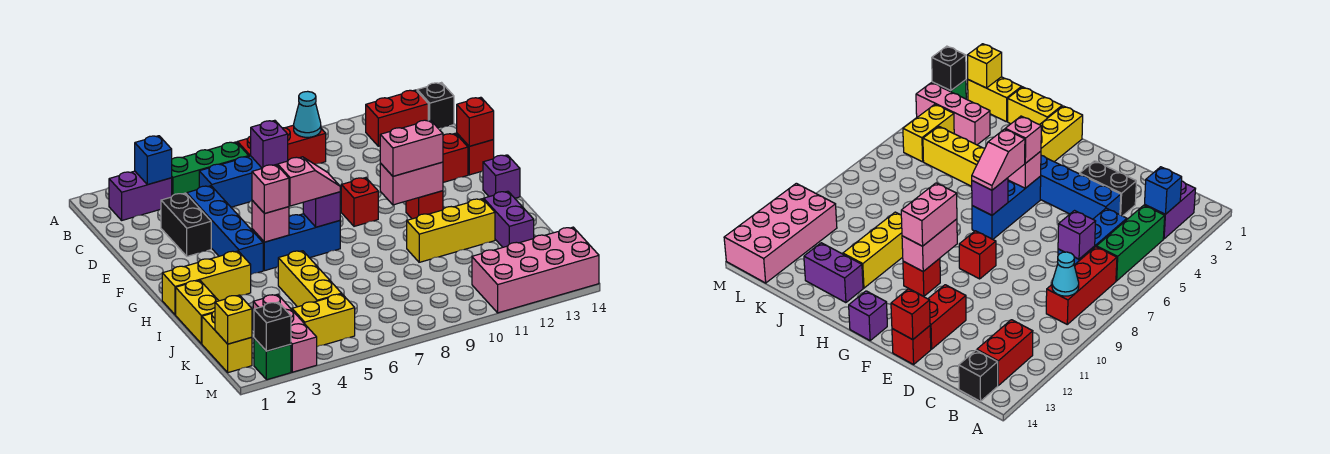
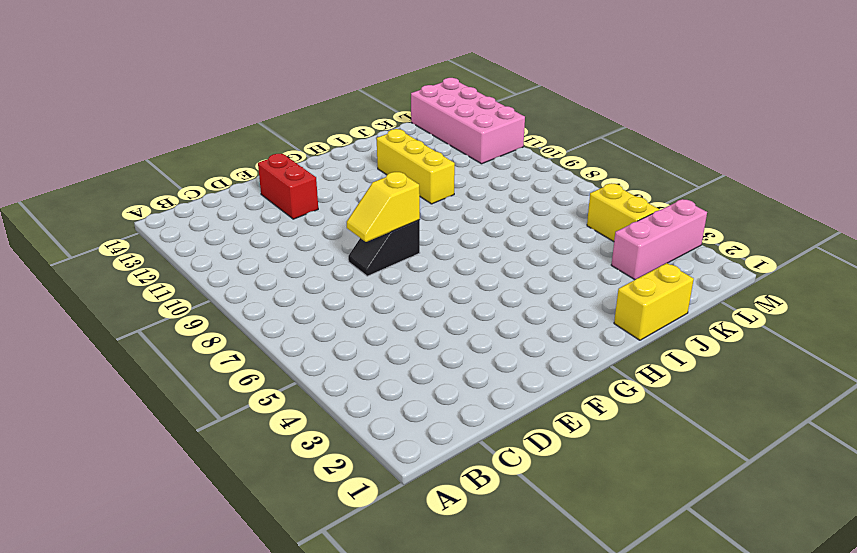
black slope E8:F8 level 1 top F -> none
yellow slope E8:F8 level 2 top F -> none
none -> purple brick B2:B3 level 1
none -> green brick B4:B6 level 1
none -> red brick B7:B9 level 1
none -> red brick B12:B13 level 1

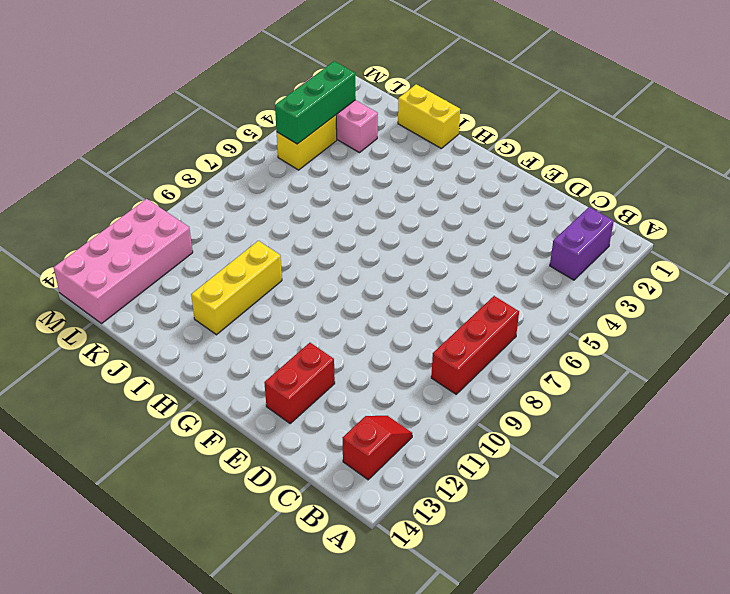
red slope B12:B13 level 1 top 13 -> red brick B12:B13 level 1
green brick L3:L5 level 2 -> green brick B4:B6 level 1
none -> black brick B14 level 1
none -> blue brick C5:C7 level 1
none -> black brick D3:E3 level 1
none -> blue brick D4:G4 level 1

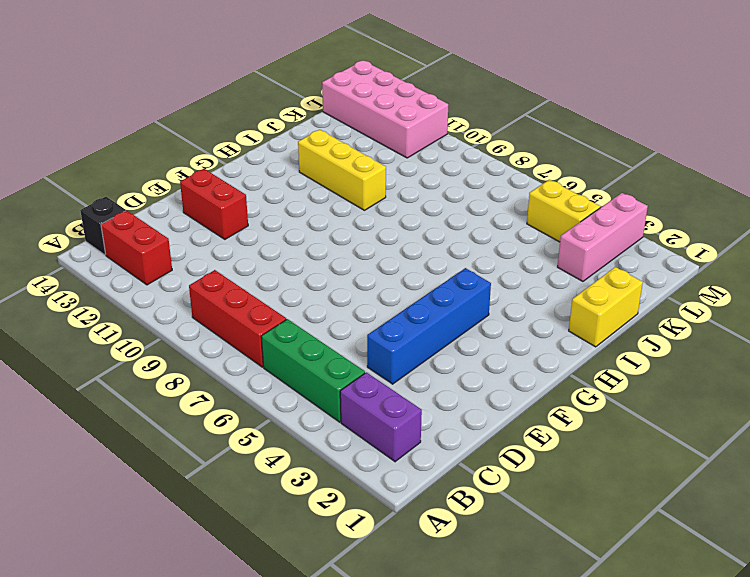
none -> blue brick C5:C7 level 1
none -> black brick D3:E3 level 1
none -> red brick E14 level 1
none -> red brick F9 level 1

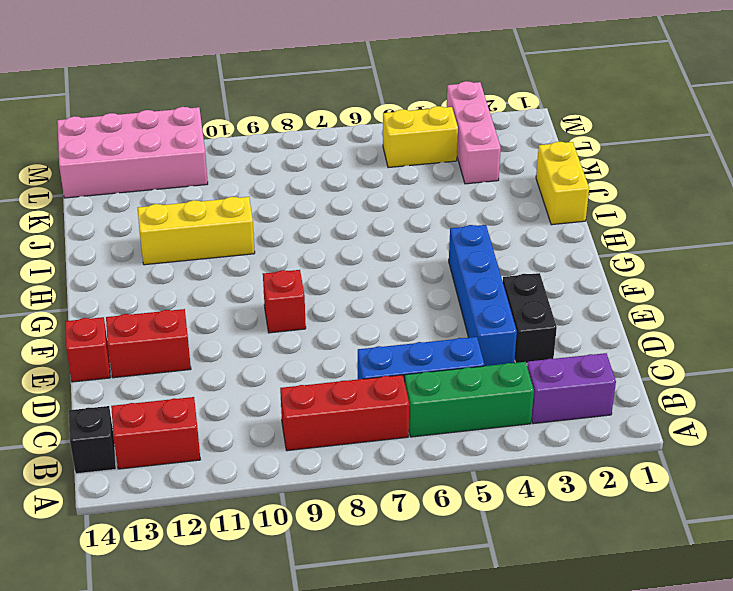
none -> blue brick G5:G7 level 1
none -> red brick G11 level 1
none -> purple brick G14 level 1
none -> yellow brick H1:H3 level 1

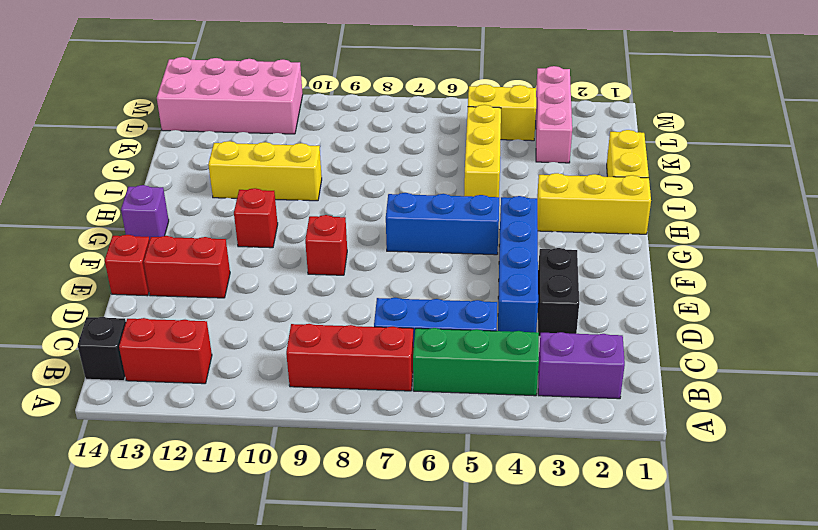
none -> purple brick I13:J13 level 1
none -> yellow brick K1:L1 level 1
none -> green brick M2 level 1
none -> blue brick B3 level 2

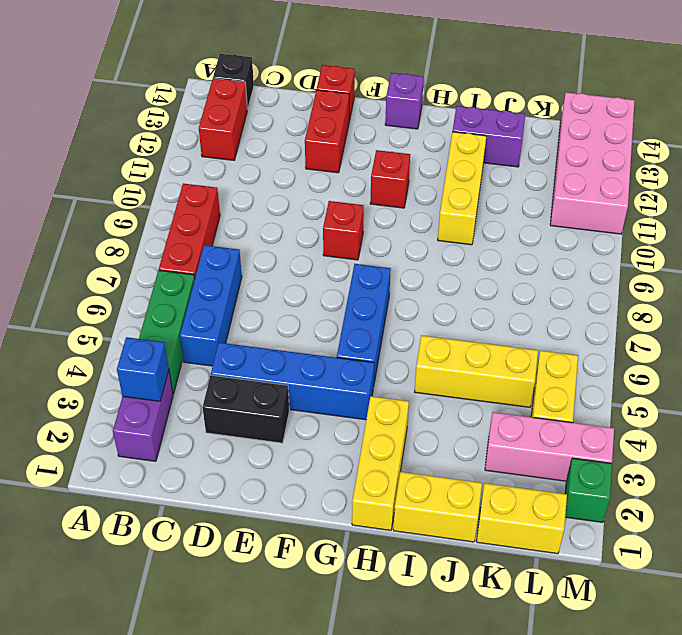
none -> cyan cone B9 level 2
none -> purple brick C7 level 2
none -> red brick E14 level 2
none -> pink brick G5 level 2

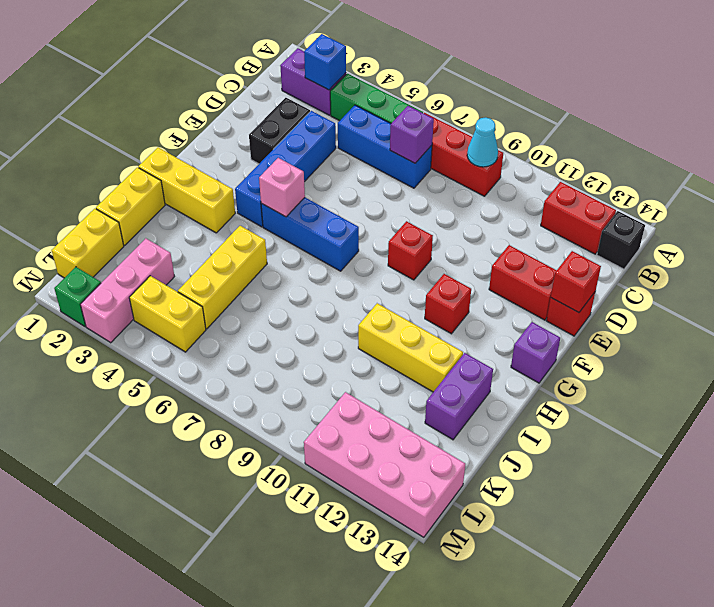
none -> purple brick G7 level 2
none -> pink brick G10:G11 level 2
none -> yellow brick L1 level 2
none -> black brick M2 level 2

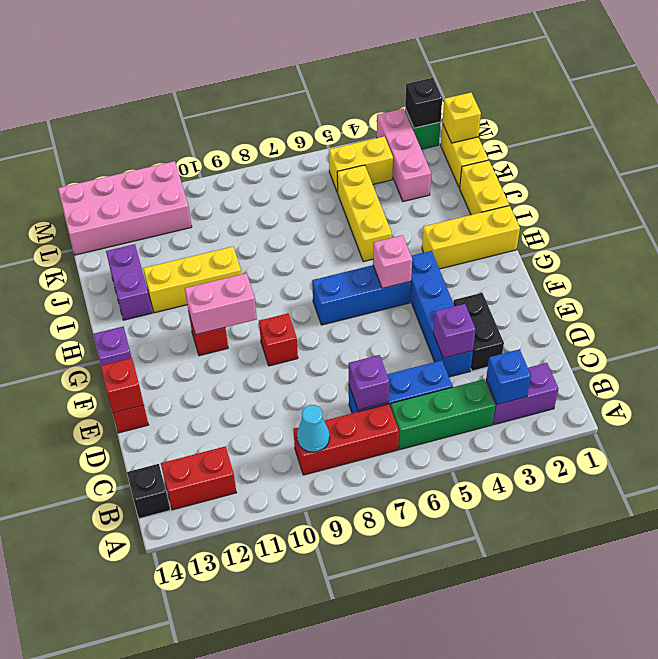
purple brick D4 level 2 -> purple brick G7 level 2
none -> red brick E12:E13 level 1
none -> pink brick G5 level 3
none -> pink slope G6:G7 level 3 top 6
none -> pink brick G10:G11 level 3

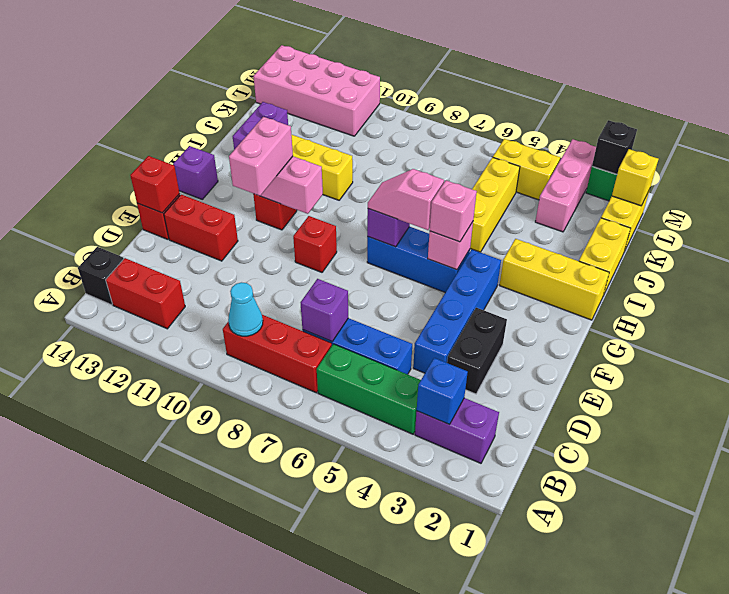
pink brick F11:G11 level 3 -> pink brick G10:G11 level 3

